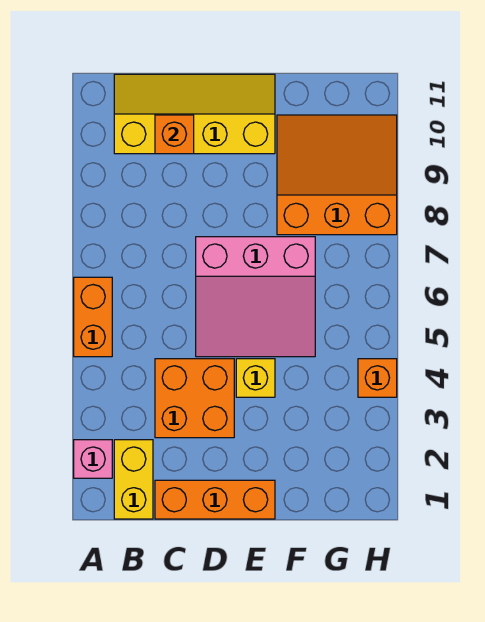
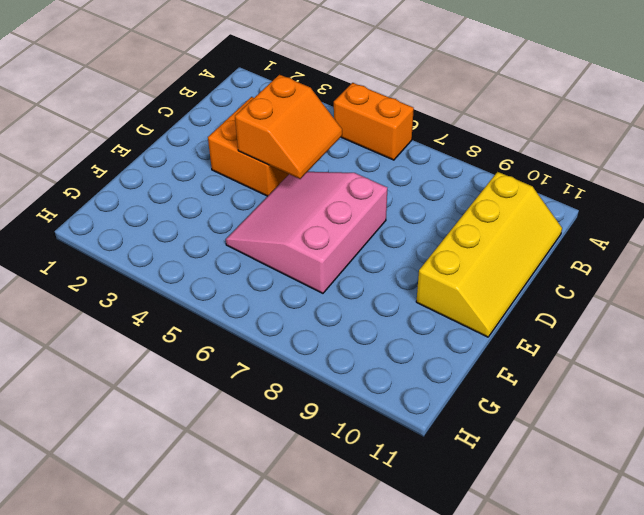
orange slope C4:D5 level 2 top 4 -> none
none -> pink brick A2 level 1
none -> yellow brick B1:B2 level 1

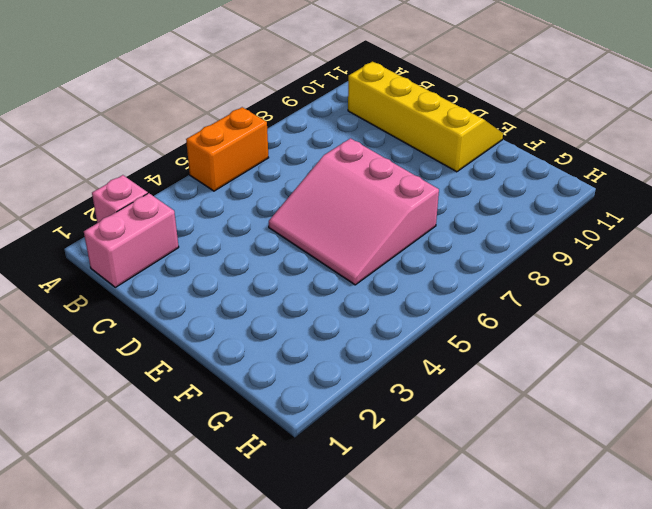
pink brick B1:B2 level 1 -> yellow brick B1:B2 level 1
none -> orange brick C1:E1 level 1
none -> orange brick C3:D4 level 1

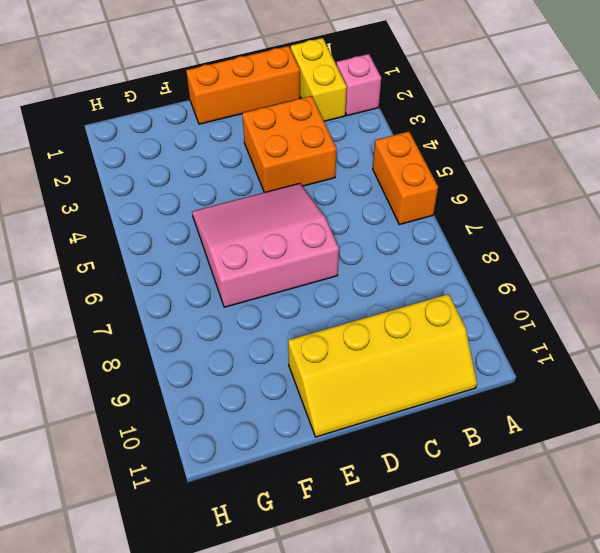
none -> yellow brick E4 level 1
none -> orange slope F8:H10 level 1 top 8

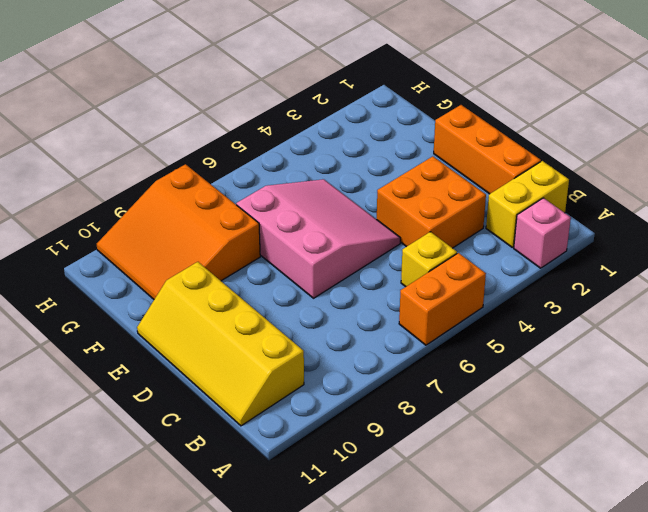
yellow brick B5 level 1 -> yellow brick E4 level 1
none -> orange brick H4 level 1
none -> orange brick C10 level 2

